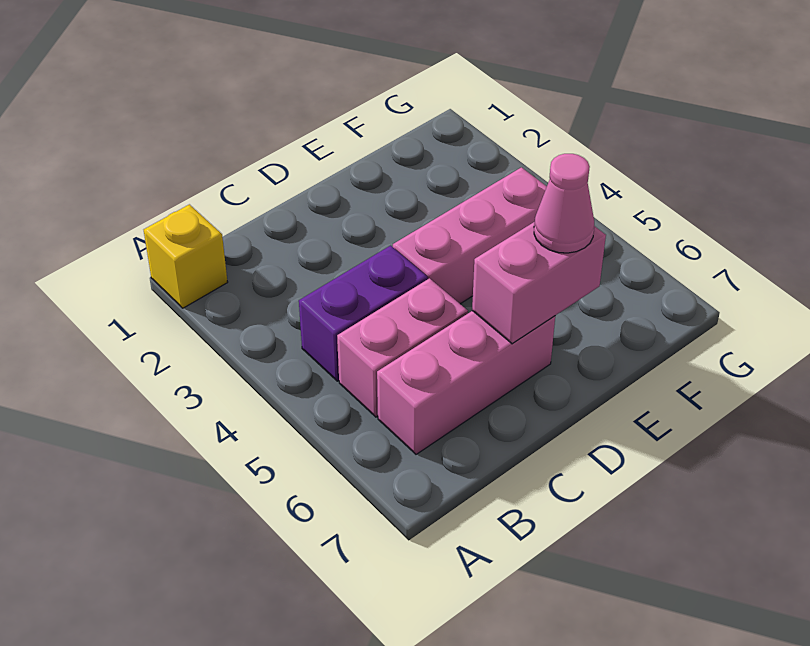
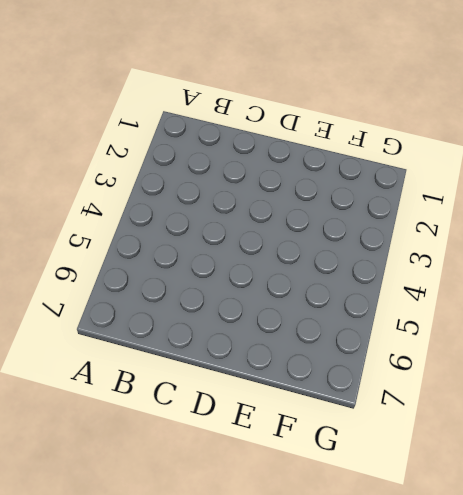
none -> yellow brick A1 level 1
none -> purple brick B4:C4 level 1

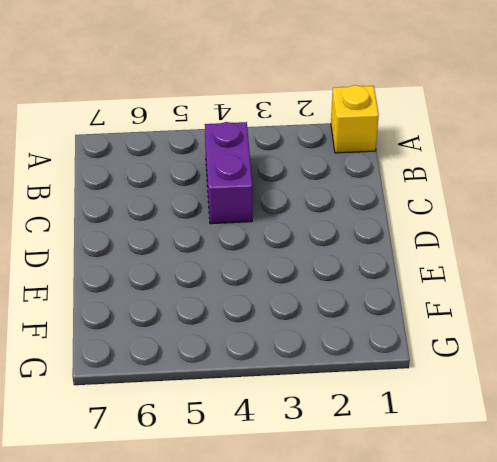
none -> pink brick B5:C5 level 1
none -> pink brick B6:D6 level 1

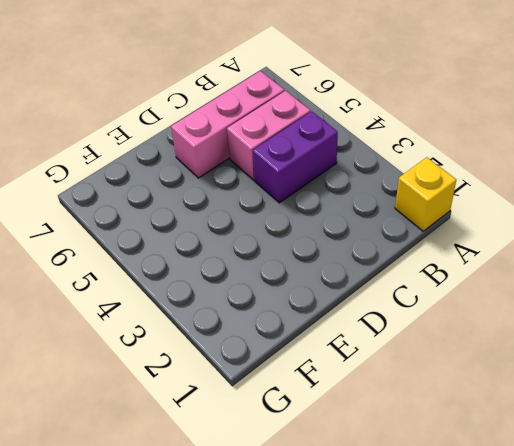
none -> pink brick D4:F4 level 1
none -> pink brick D6:E6 level 2

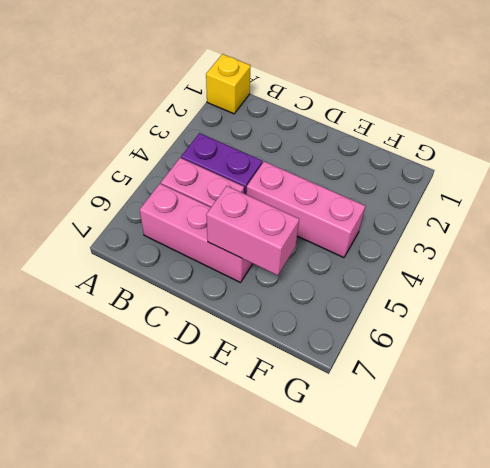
none -> pink cone E6 level 3

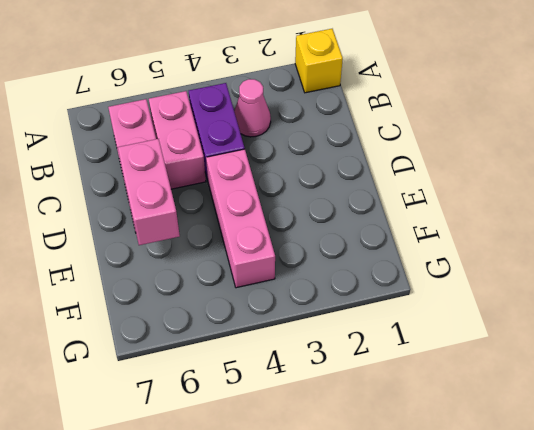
pink cone B3 level 1 -> pink cone E6 level 3

